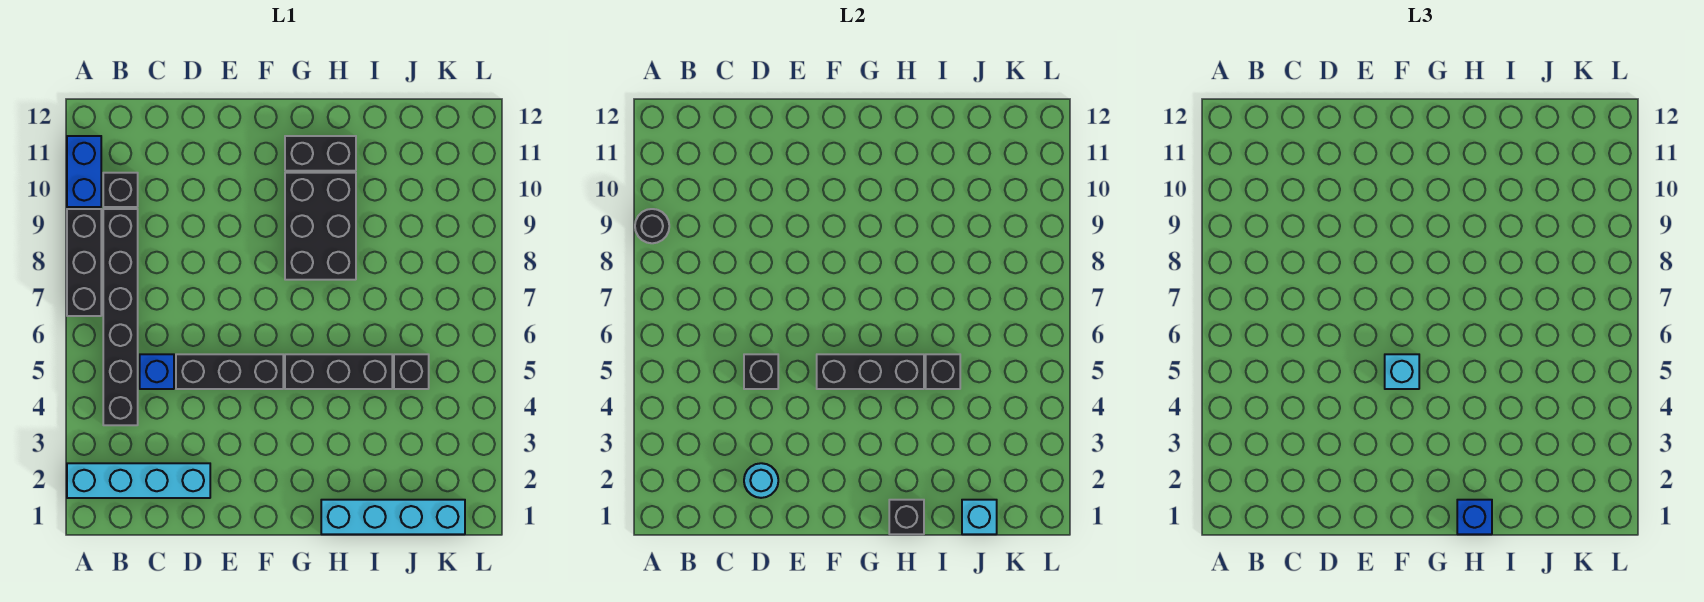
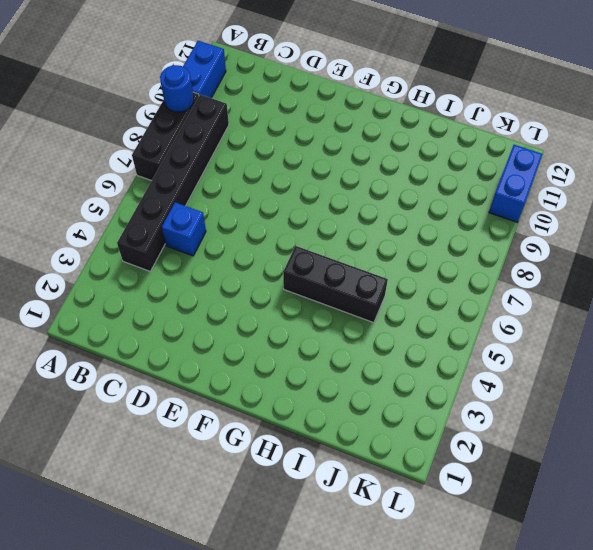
blue round brick A9 level 2 -> black round brick A9 level 2
blue brick L10:L11 level 1 -> none
none -> cyan brick A2:D2 level 1
none -> black brick B10 level 1
none -> black brick D5:F5 level 1

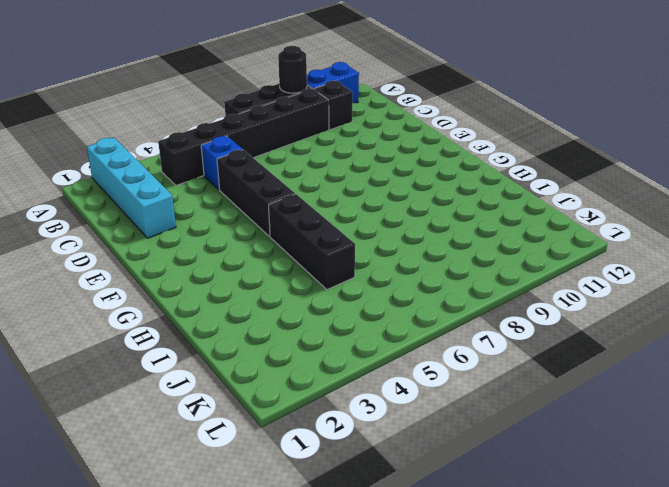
none -> black brick G8:H10 level 1
none -> black brick G11:H11 level 1
none -> cyan brick H1:K1 level 1

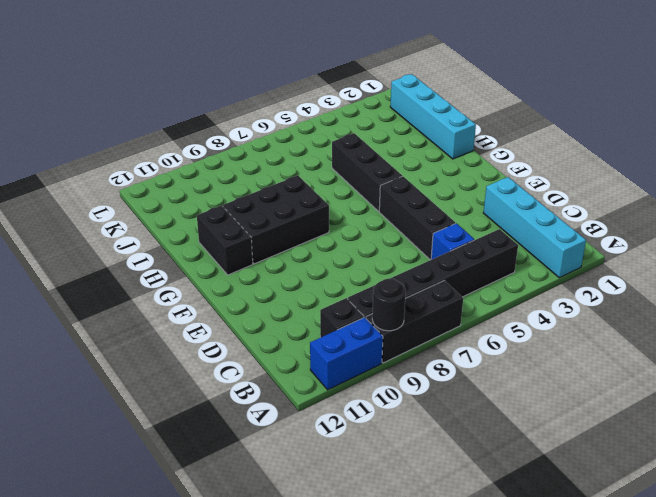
none -> black brick J5 level 1
none -> cyan round brick D2 level 2
none -> black brick D5 level 2

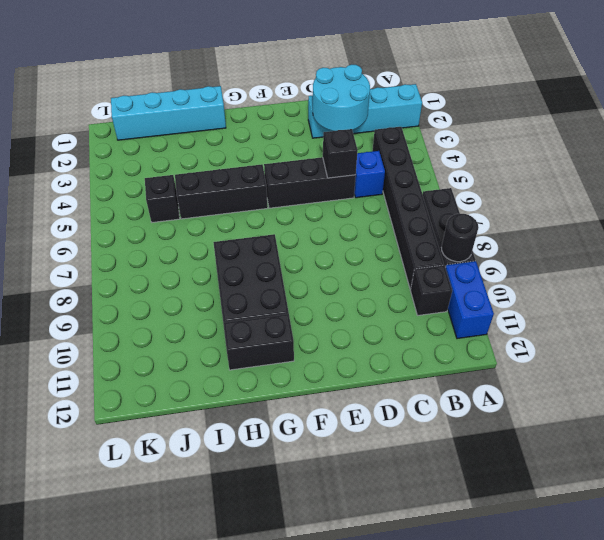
cyan round brick C2:D3 level 2 -> cyan round brick D2 level 2
none -> black brick F5:H5 level 2
none -> black brick H1 level 2
none -> black brick I5 level 2

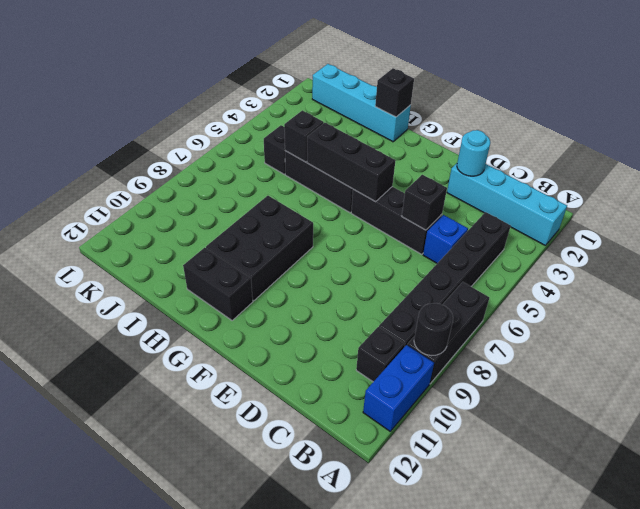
none -> cyan brick J1 level 2
none -> cyan brick F5 level 3
none -> blue brick H1 level 3

